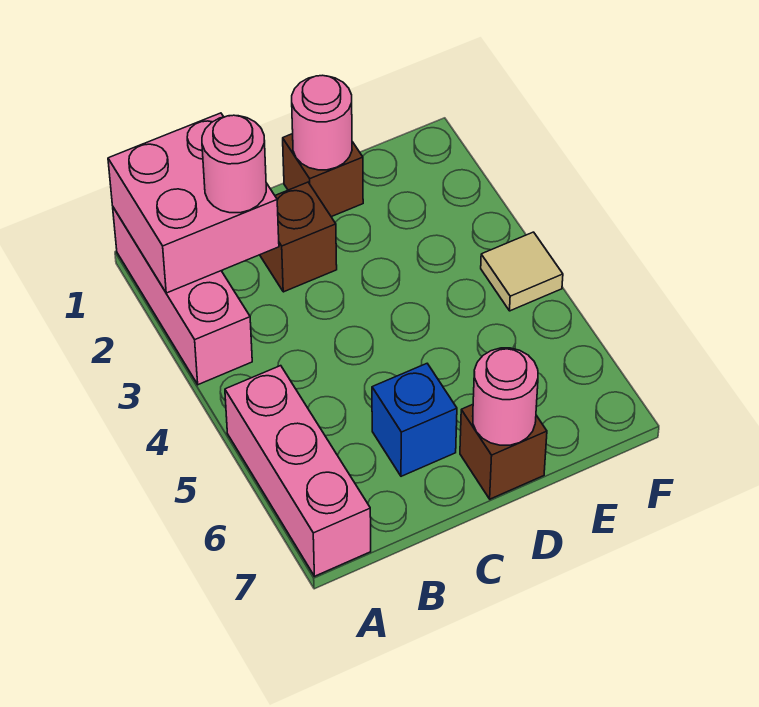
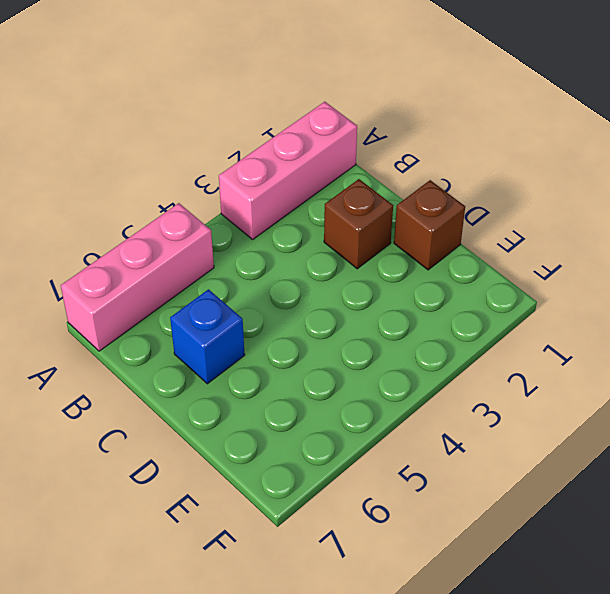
none -> brown brick D7 level 1
none -> tan tile F4 level 1

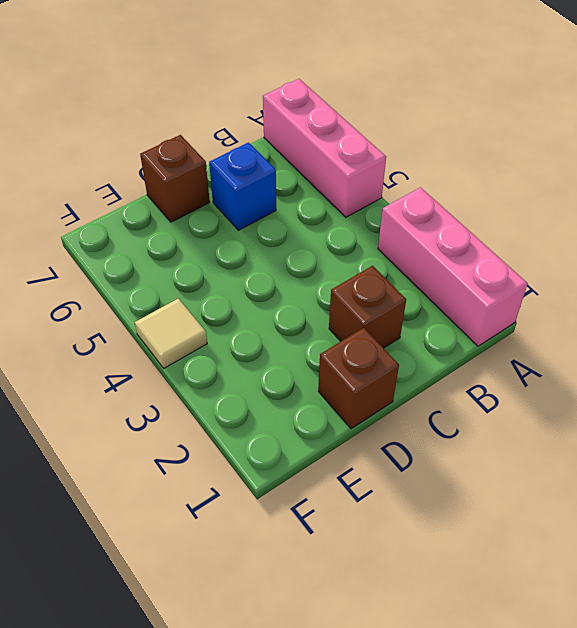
none -> pink brick A1:B2 level 2
none -> pink round brick D1 level 2

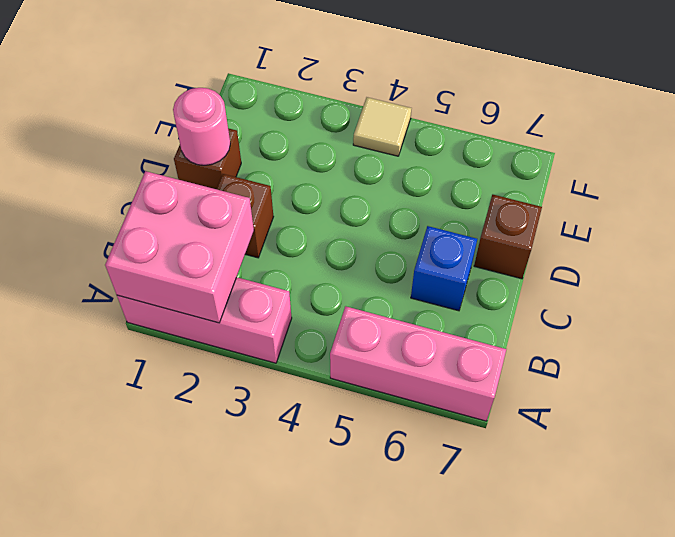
none -> pink round brick D7 level 2
none -> pink round brick B2 level 3

